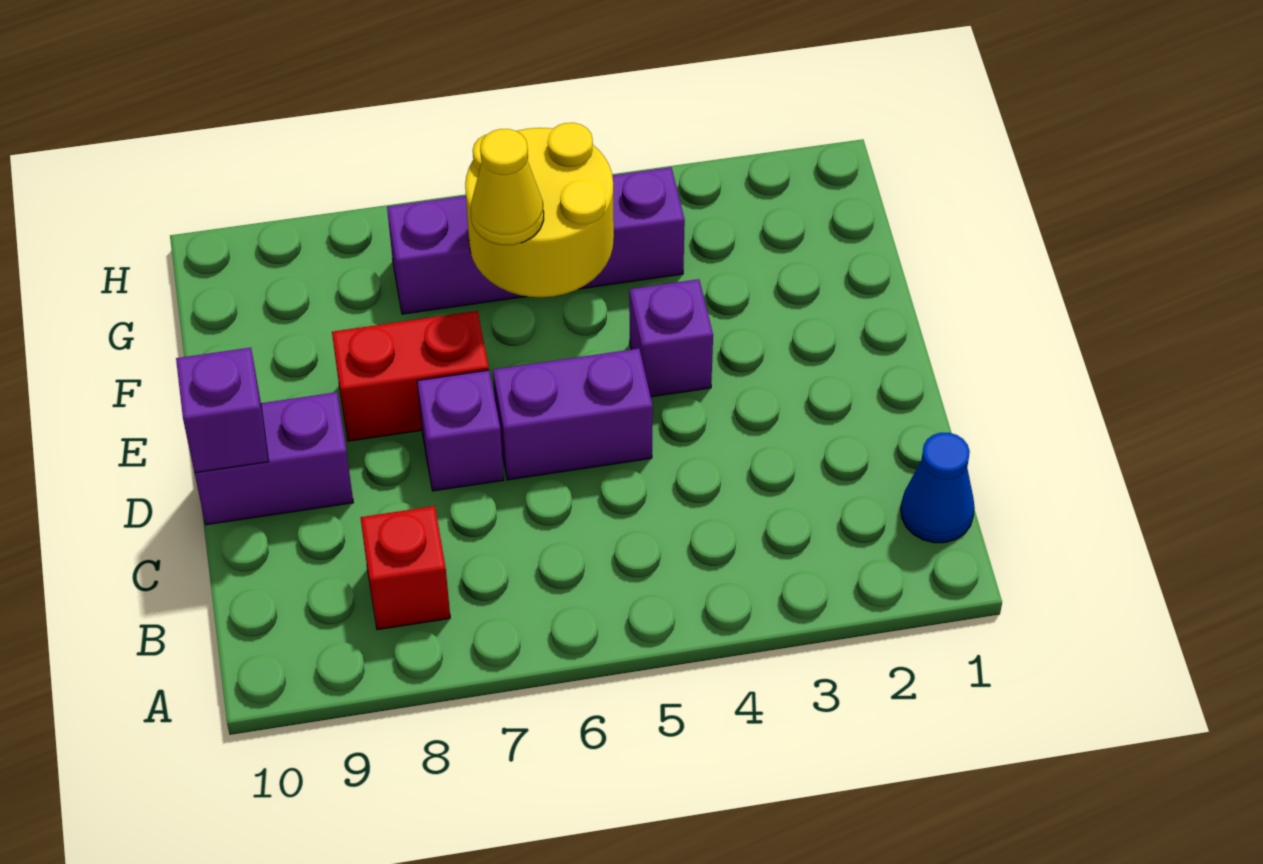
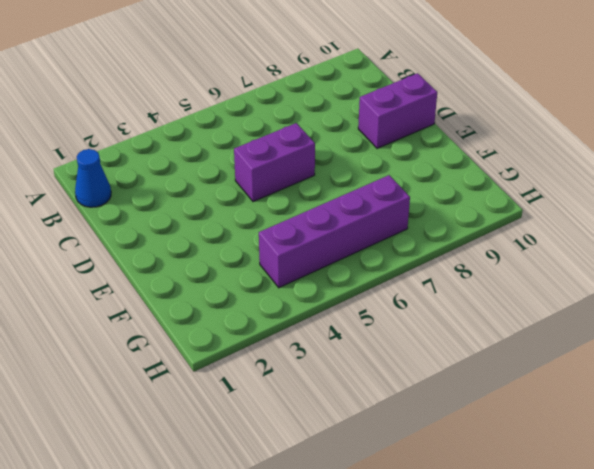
none -> red brick B8 level 1
none -> purple brick D7 level 1

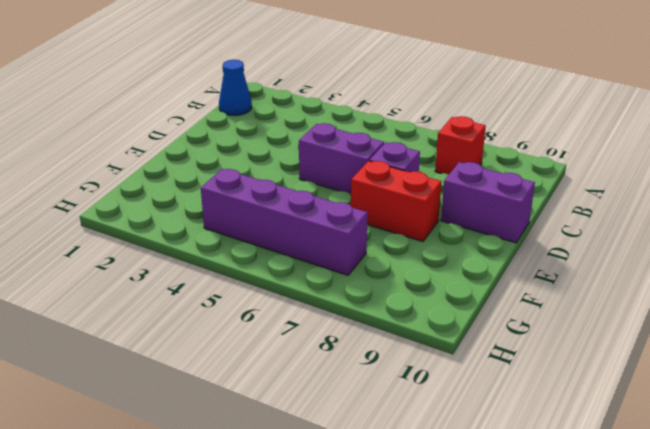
none -> purple brick E4 level 1
none -> purple brick D10 level 2

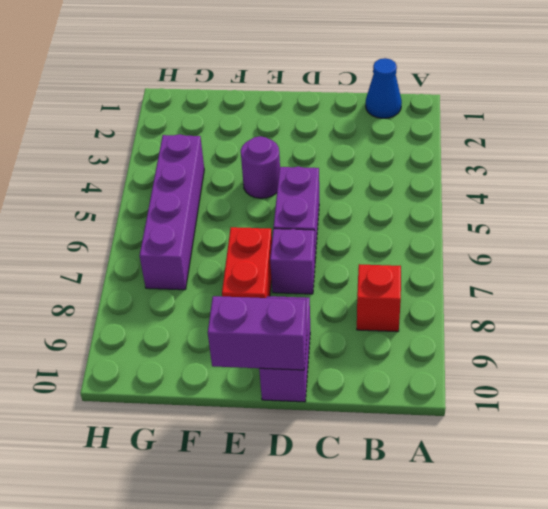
purple brick D10:E10 level 2 -> purple brick D10 level 2
purple round brick E4 level 1 -> purple brick E4 level 1
none -> yellow round brick F5:G6 level 2
none -> yellow cone F6 level 3

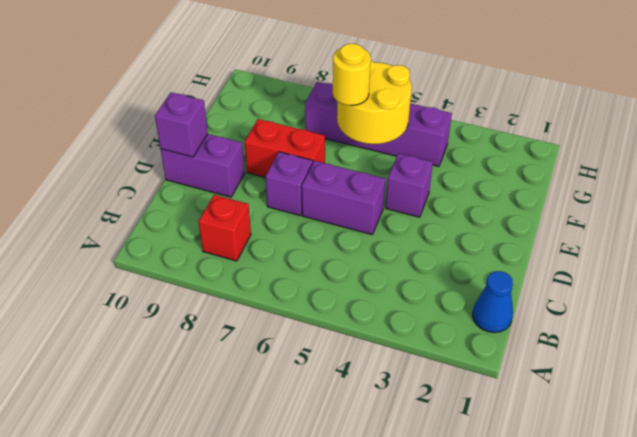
yellow round brick F6 level 3 -> yellow cone F6 level 3

